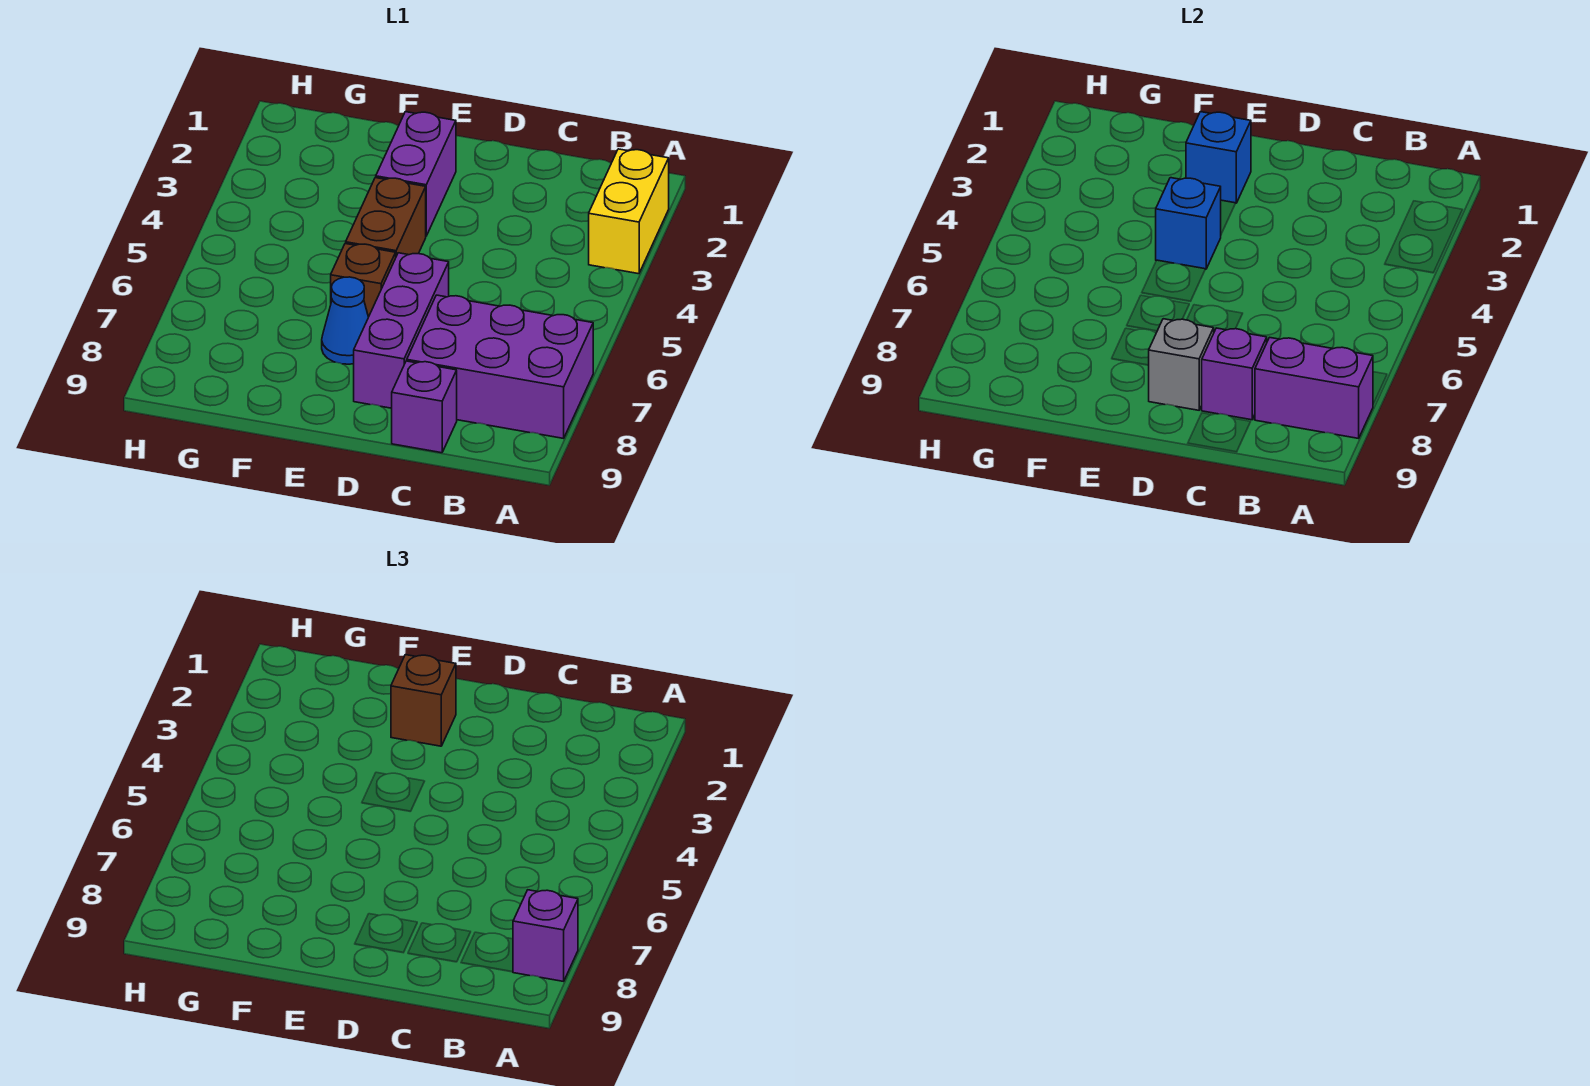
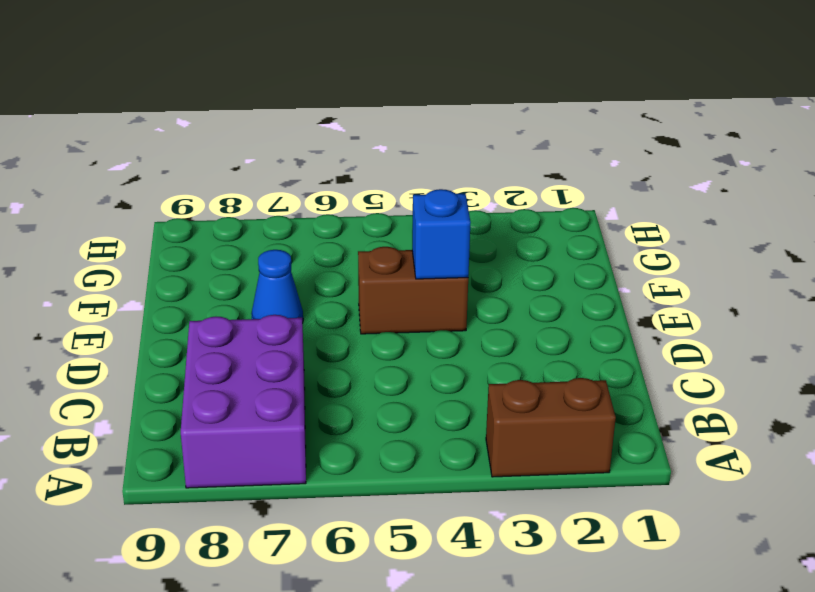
brown brick A2:A3 level 1 -> yellow brick A2:A3 level 1
none -> purple brick C9 level 1
none -> purple brick D6:D8 level 1
none -> purple brick E2:E3 level 1

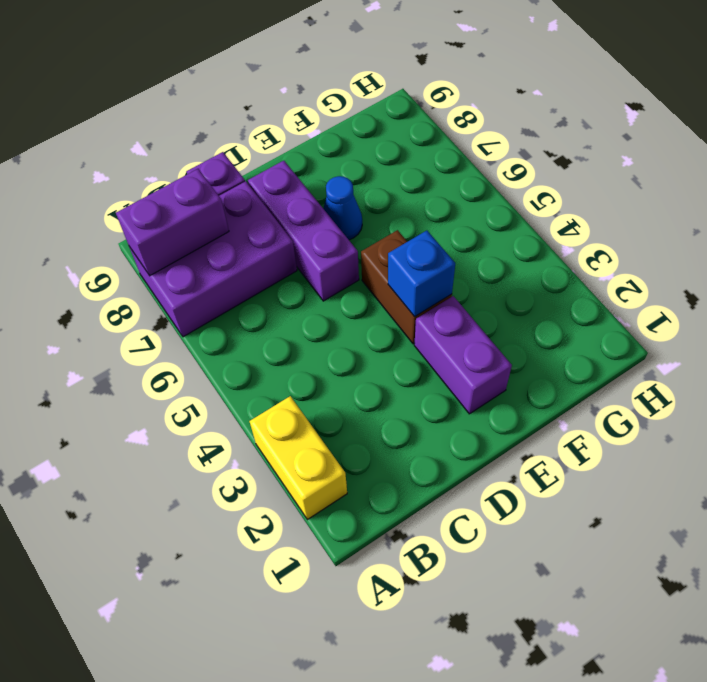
none -> brown brick E6 level 1
none -> purple brick C8 level 2
none -> grey brick D8 level 2

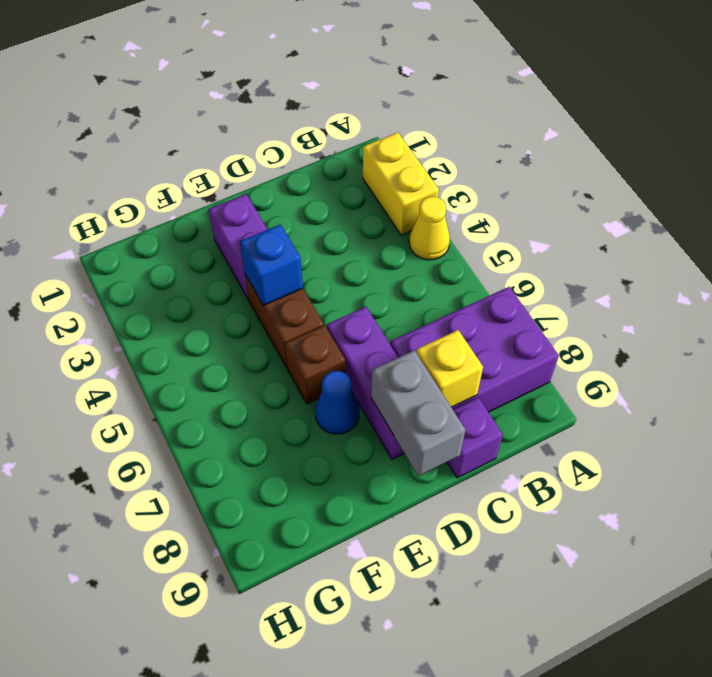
yellow cone A4 level 1 -> none
yellow brick C8 level 2 -> purple brick C8 level 2
grey brick D8:D9 level 2 -> grey brick D8 level 2
none -> purple brick A8:B8 level 2
none -> blue brick E2 level 2
none -> purple brick A8 level 3

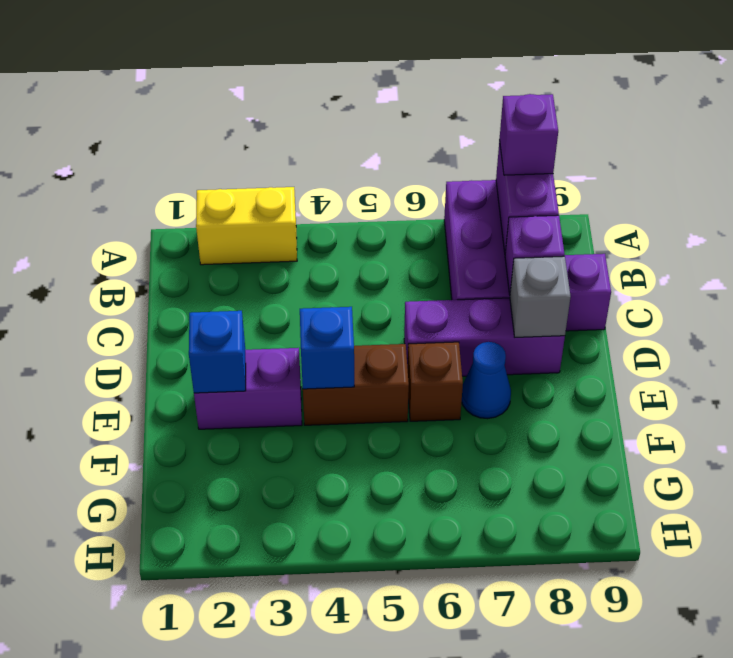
none -> brown brick E2 level 3

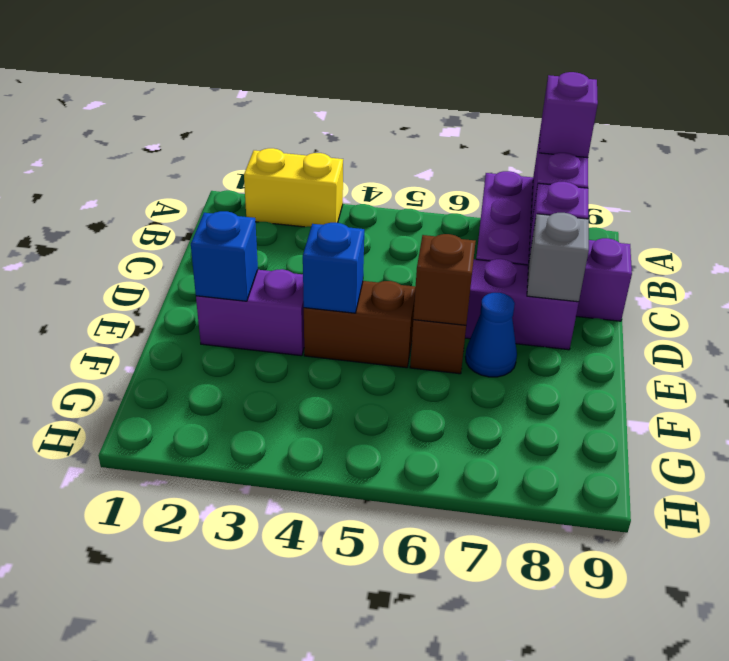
brown brick E6 level 2 -> brown brick E2 level 3

